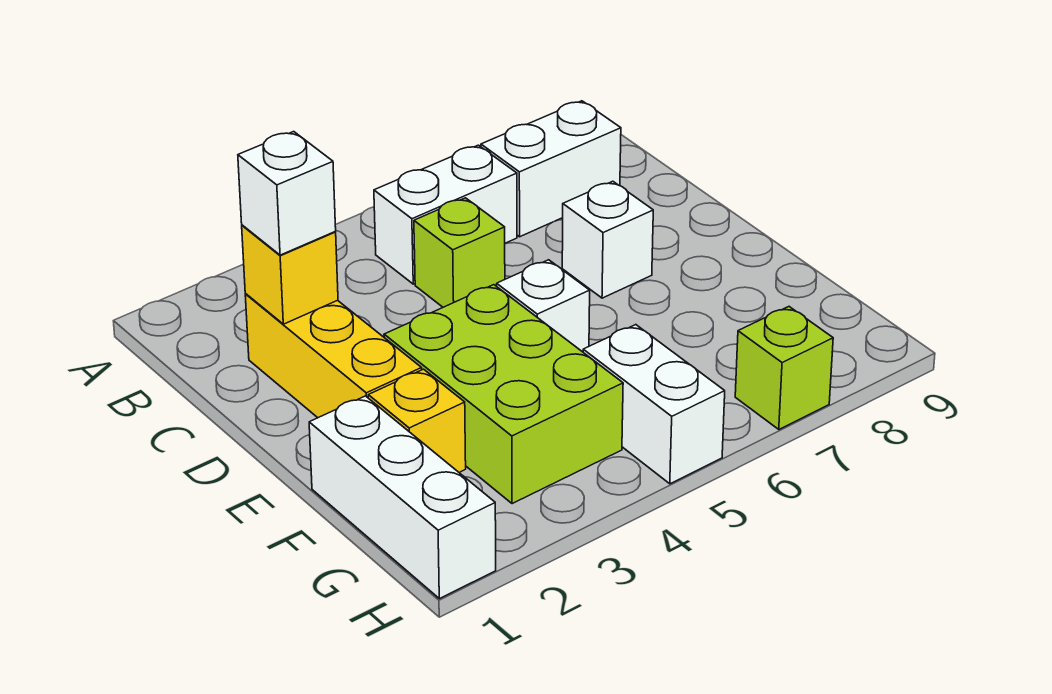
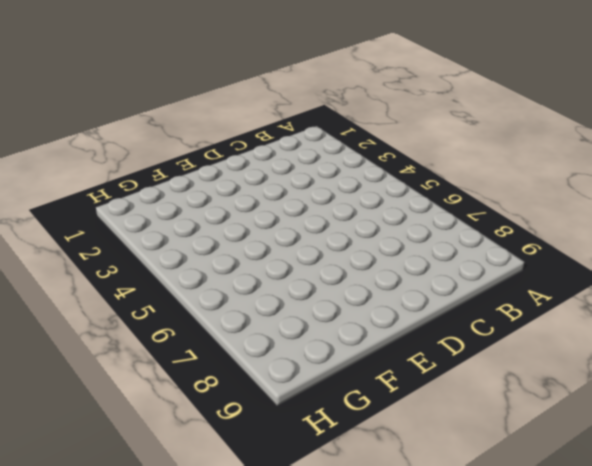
none -> white brick B5:B6 level 1
none -> white brick B7:B8 level 1
none -> yellow brick C2:E2 level 1

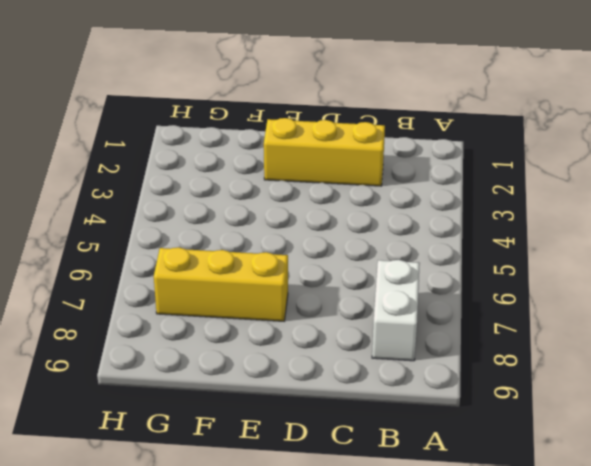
yellow brick E7:G7 level 1 -> none
none -> white brick B5:B6 level 1
none -> lime brick C5 level 1
none -> white brick D7 level 1

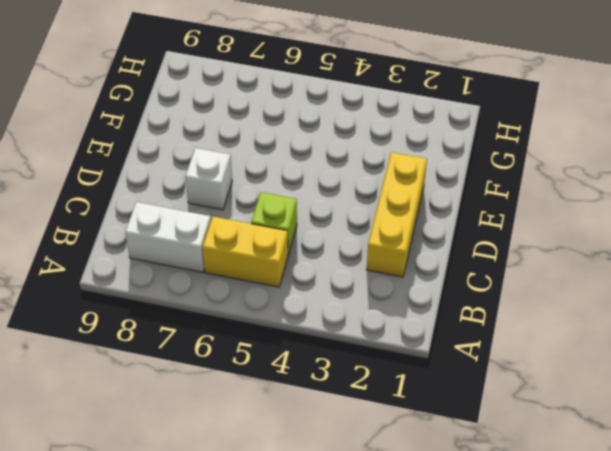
yellow brick B5:B6 level 1 -> white brick B5:B6 level 1
none -> lime brick E3:G4 level 1
none -> white brick E5 level 1
none -> white brick F1:H1 level 1

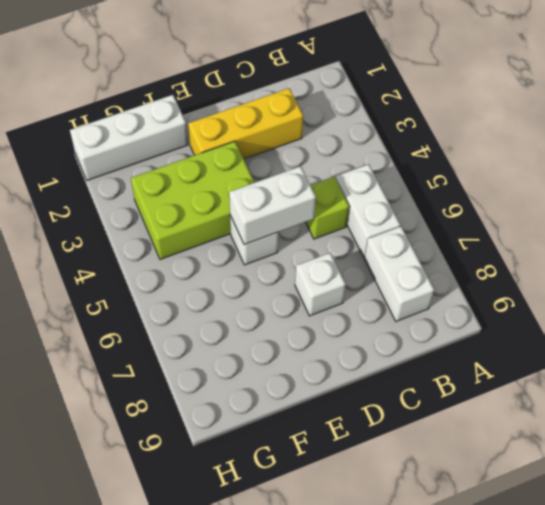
white brick D5:E5 level 2 -> white brick G5:H5 level 1
none -> yellow brick F2 level 1
none -> lime brick H7 level 1
none -> yellow brick C2 level 2

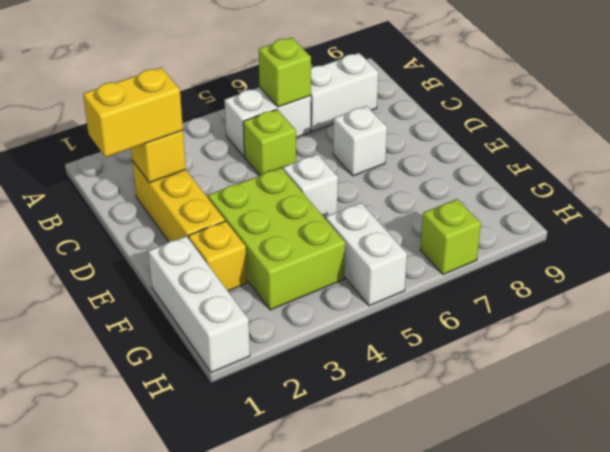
lime brick B6 level 2 -> none
yellow brick C1:C2 level 3 -> white brick C2 level 3

